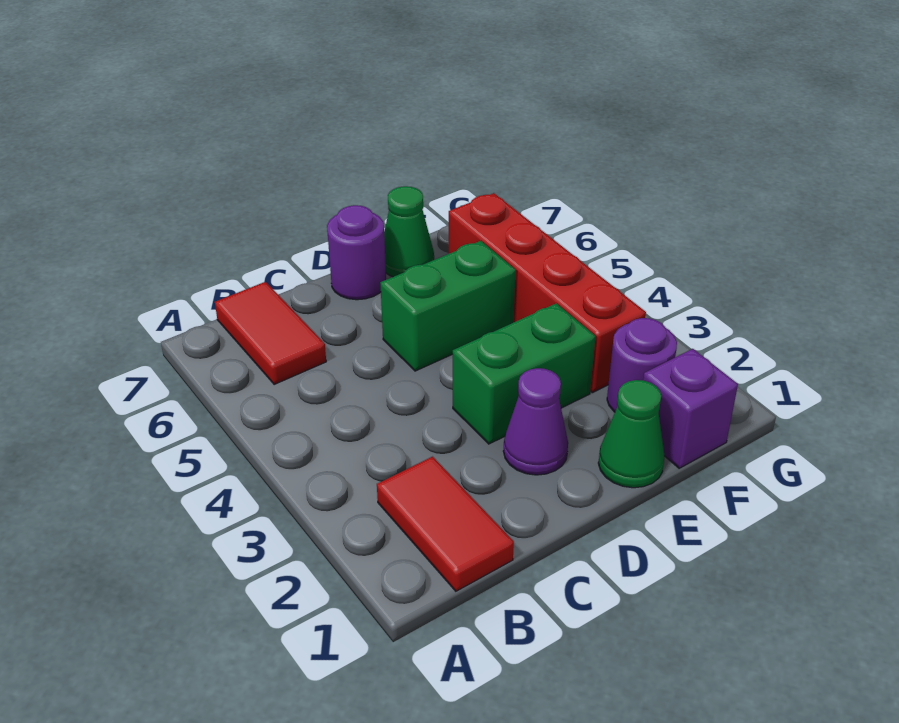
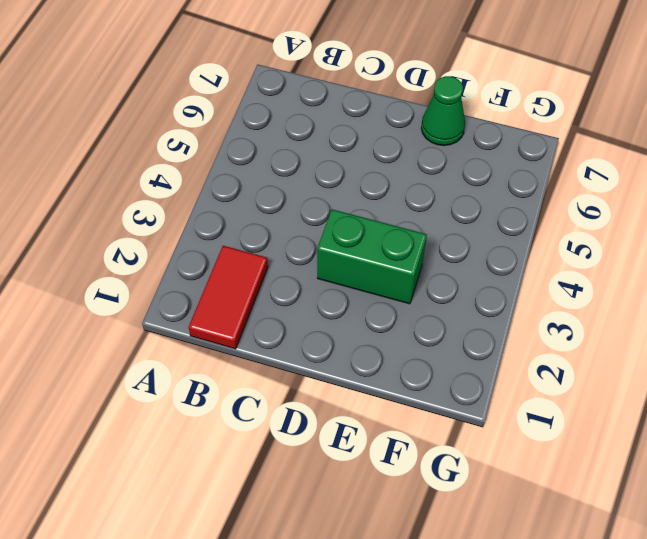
none -> red tile B6:B7 level 1
none -> purple cone D2 level 1

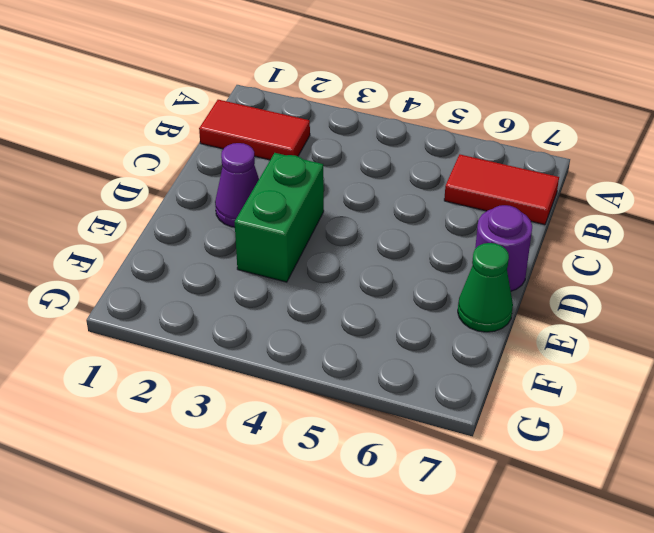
none -> green brick D5:E5 level 1
none -> green cone E1 level 1

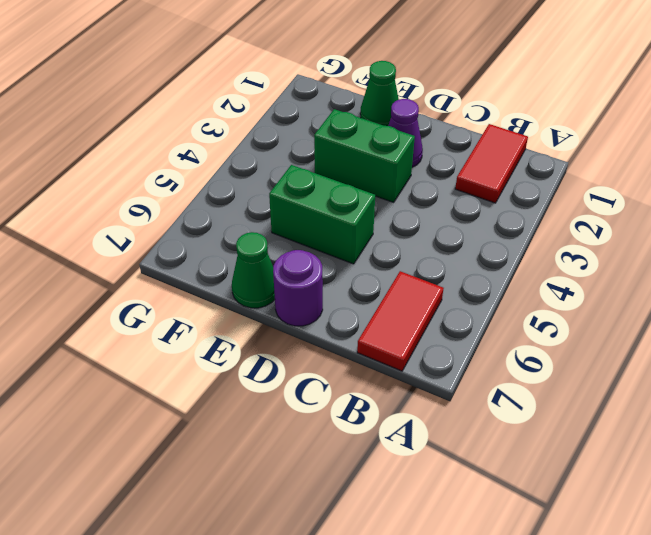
none -> purple brick F1 level 1
none -> purple round brick F2 level 1

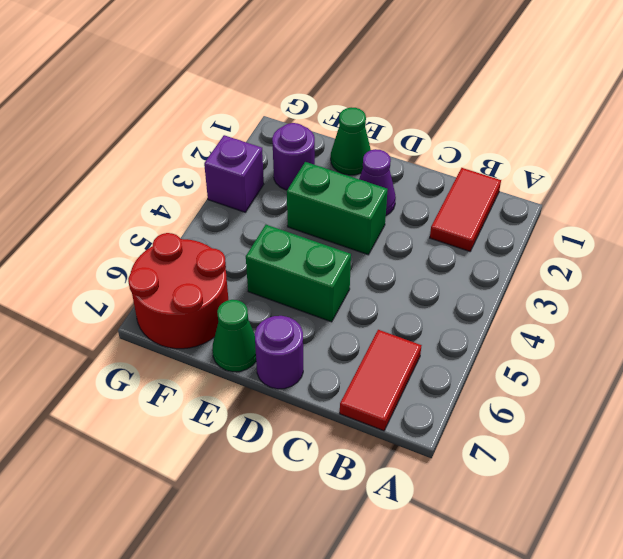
red round brick F6:G7 level 1 -> red brick F3:F6 level 1
purple brick G3 level 1 -> purple brick F1 level 1

